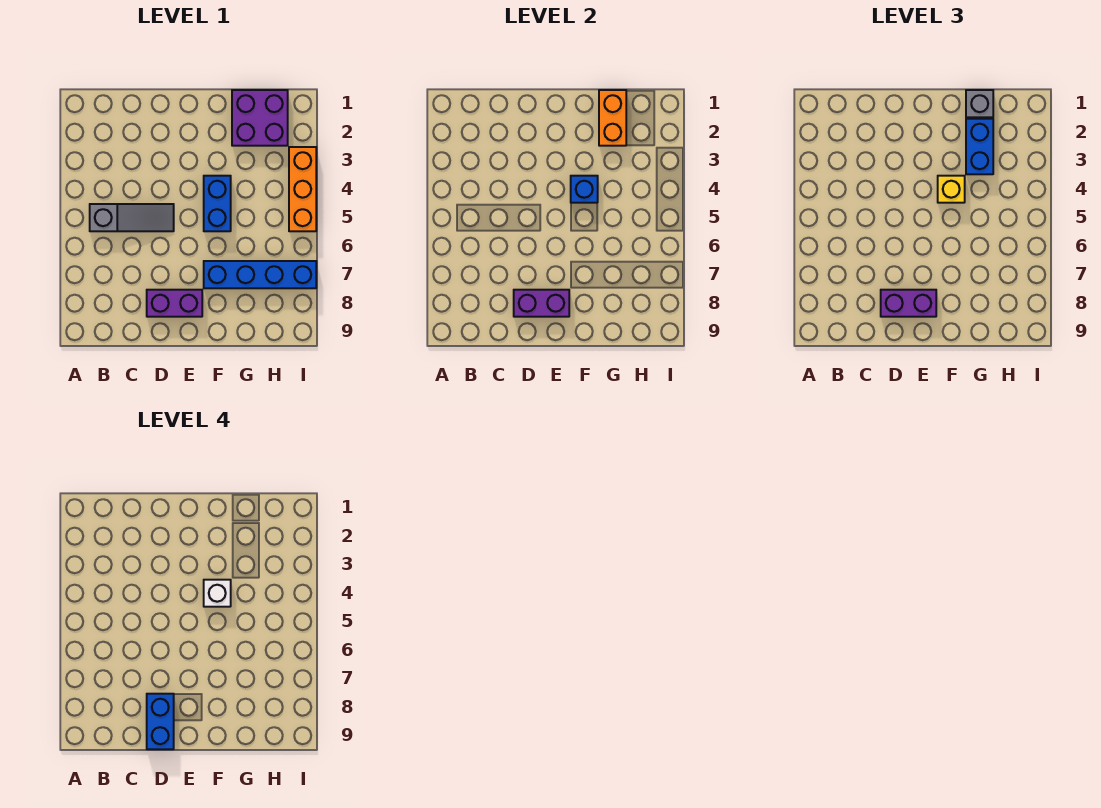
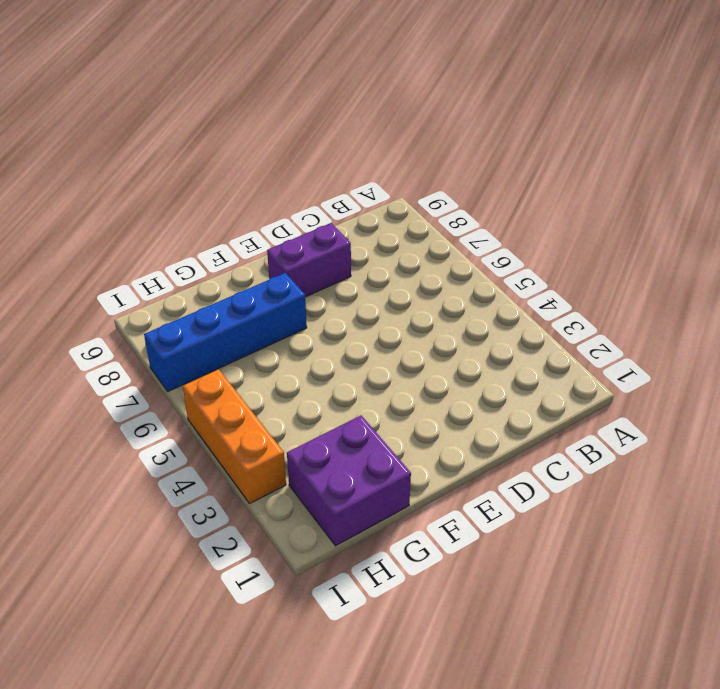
none -> grey slope B5:D5 level 1 top B
none -> blue brick F4:F5 level 1
none -> purple brick D8:E8 level 2

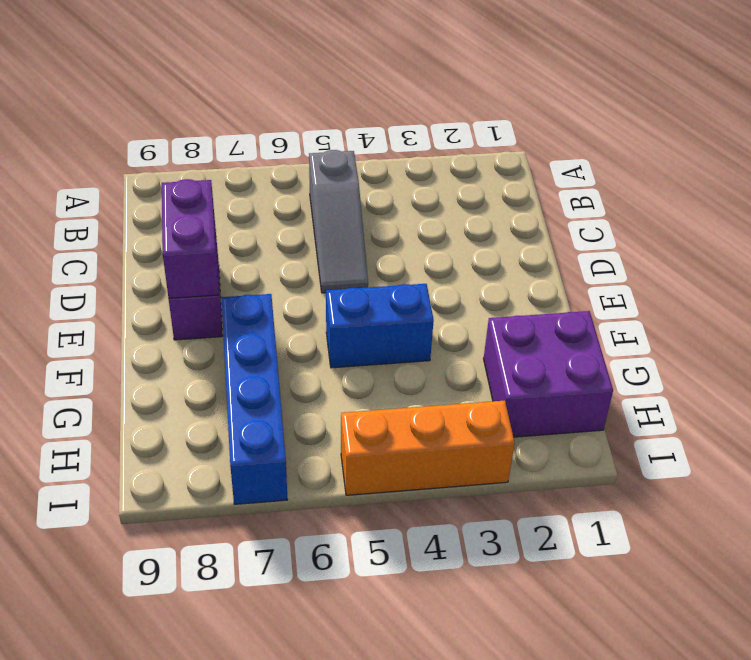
none -> blue brick F4 level 2
none -> orange brick G1:G2 level 2
none -> purple brick D8:E8 level 3

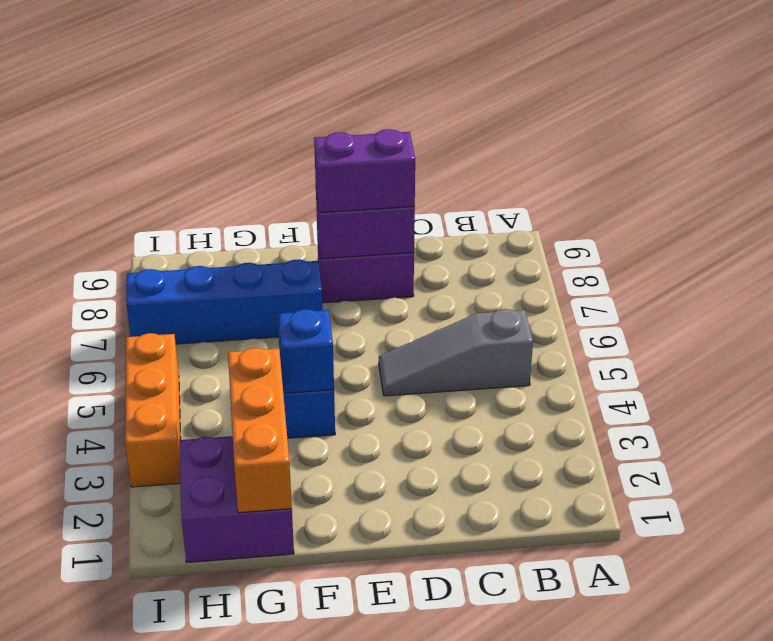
orange brick G1:G3 level 2 -> orange brick G1:G2 level 2
none -> yellow brick F4 level 3
none -> grey brick G1 level 3
none -> blue brick G2:G3 level 3

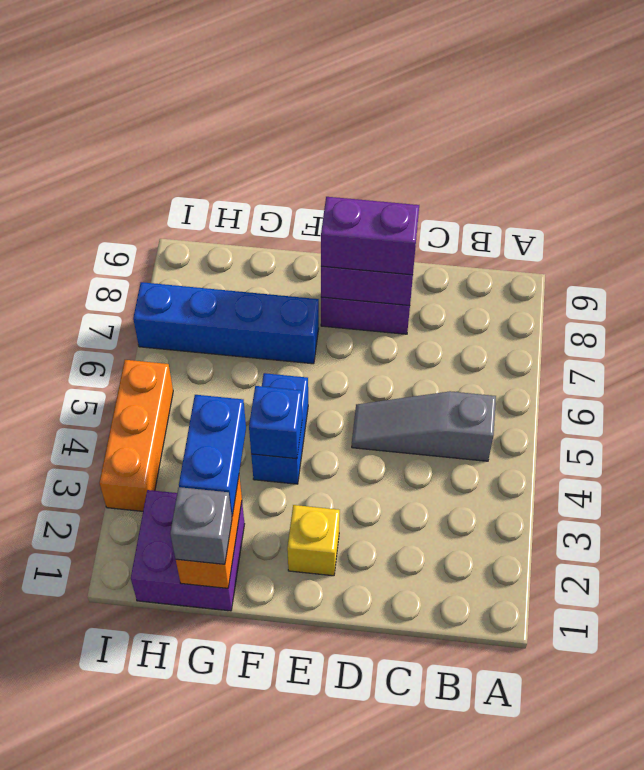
yellow brick E2 level 1 -> yellow brick F4 level 3
none -> blue brick D8:D9 level 4
none -> white brick F4 level 4

